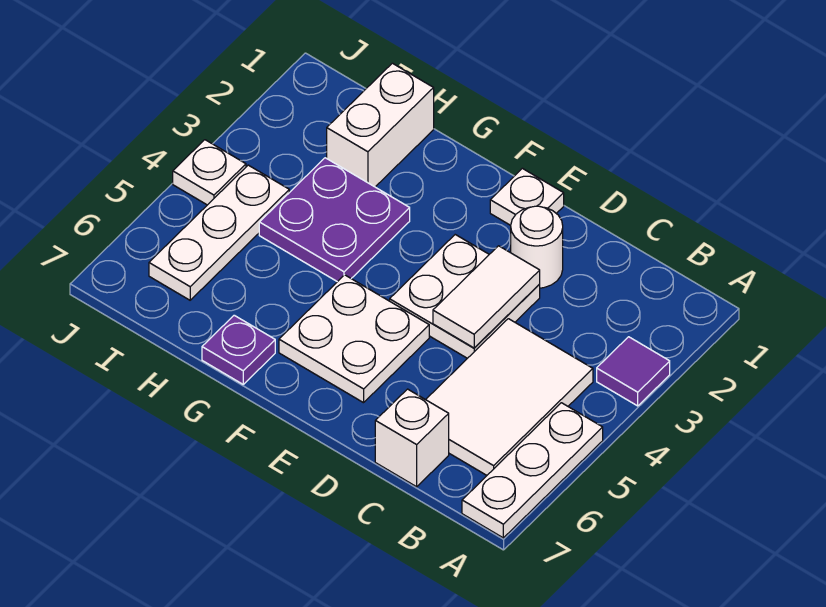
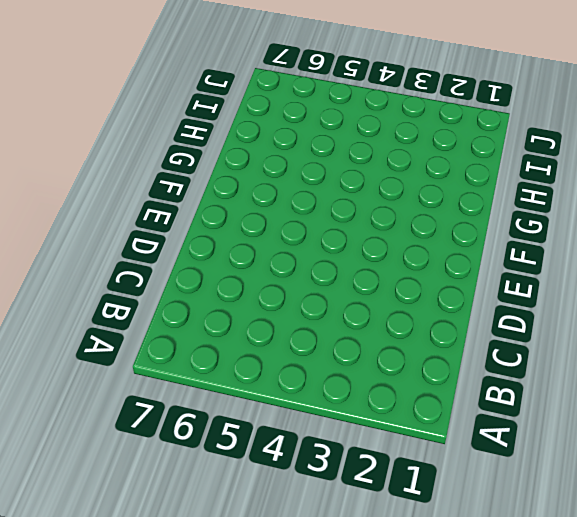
none -> purple tile A3 level 1
none -> white plate A5:A7 level 1
none -> white tile B4:C6 level 1

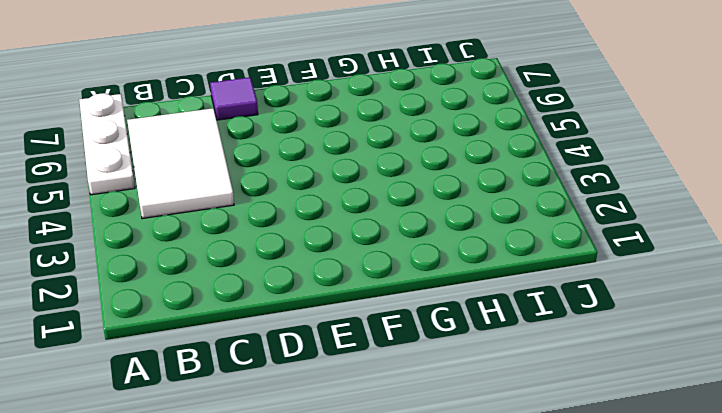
purple tile D7 level 1 -> purple tile A3 level 1
none -> white brick C7 level 1
none -> white round brick D2 level 1
none -> white plate D3:E4 level 1

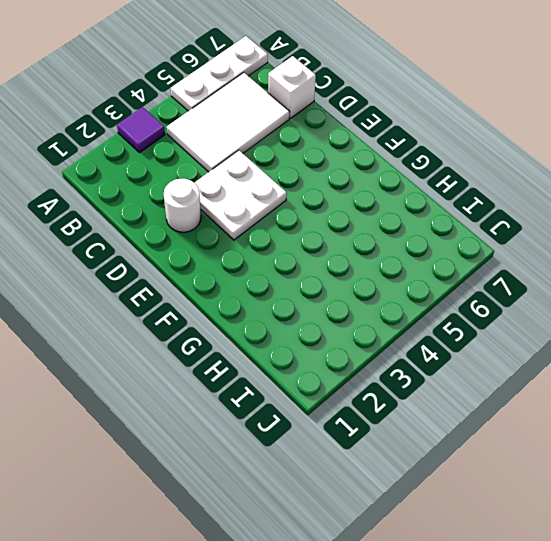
none -> white plate E1 level 1
none -> white plate E5:F6 level 1
none -> purple plate G3:H4 level 1

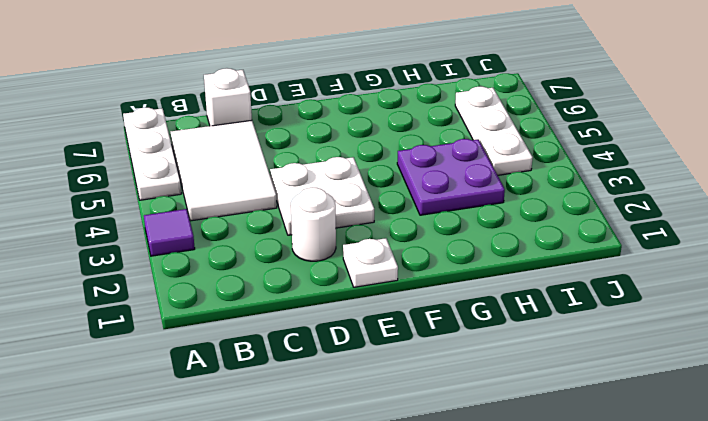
none -> white plate E5:F6 level 1
none -> purple plate G7 level 1
none -> white brick H1:H2 level 1

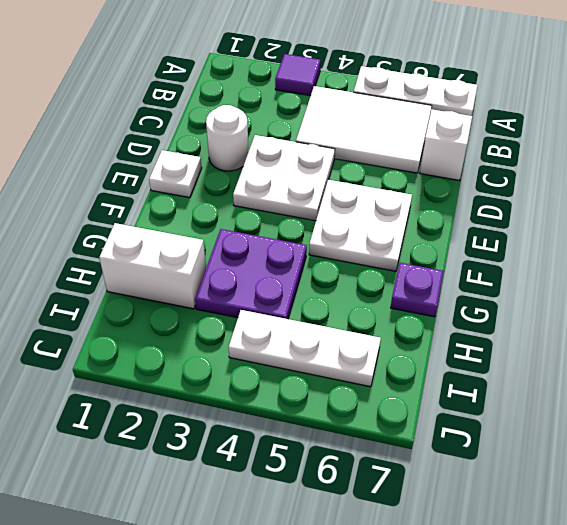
none -> white plate J4 level 1
none -> white tile D3:D4 level 2

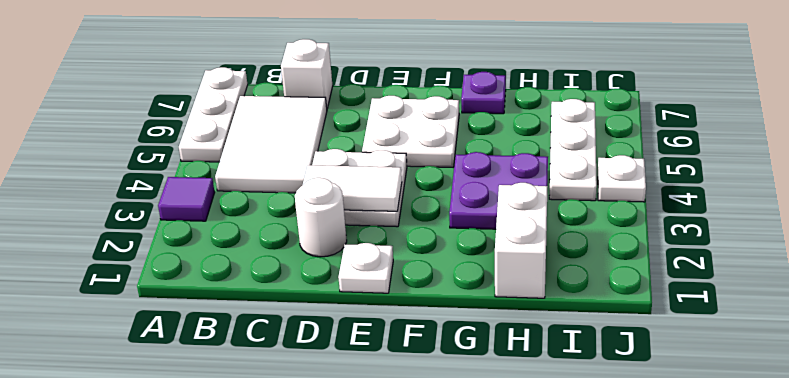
white tile D3:E3 level 2 -> white tile D3:D4 level 2

